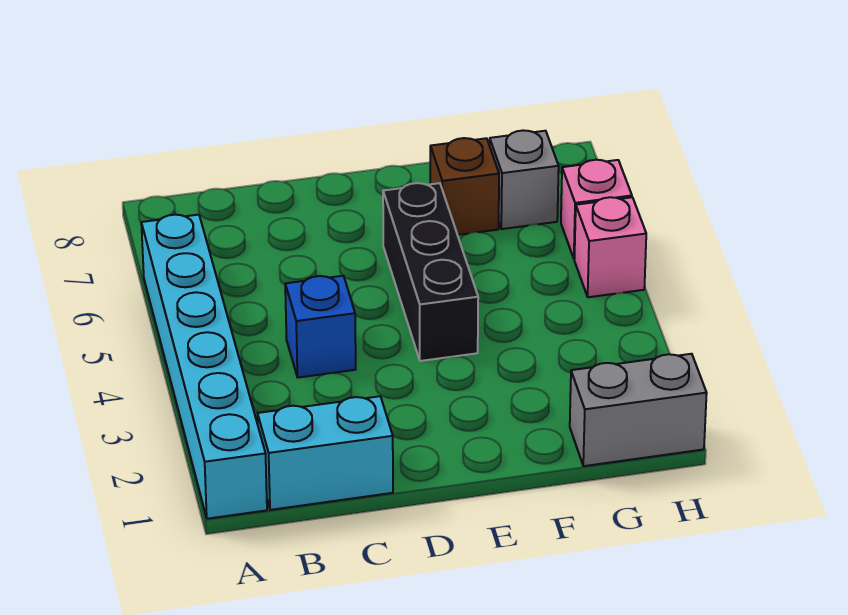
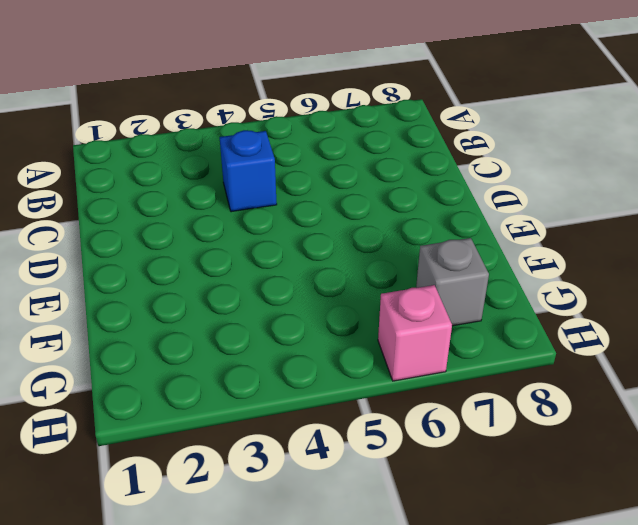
none -> cyan brick A1:A6 level 1
none -> cyan brick B1:C1 level 1

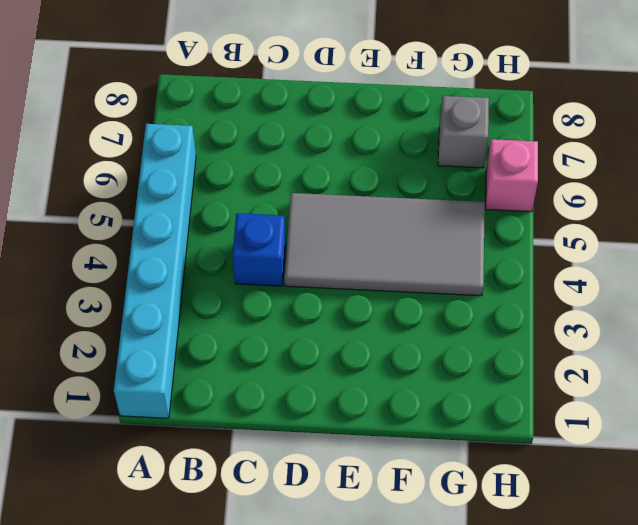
grey tile D4:G5 level 1 -> black brick E4:E6 level 1
none -> cyan brick B1:C1 level 1
none -> brown brick F7 level 1

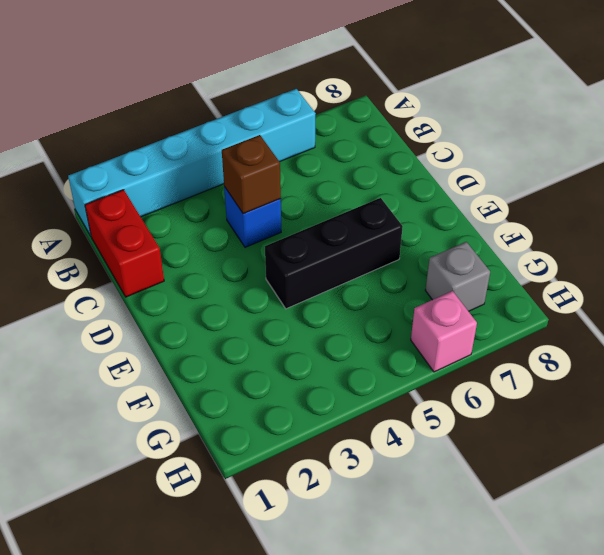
red brick B1:C1 level 1 -> cyan brick B1:C1 level 1
brown brick C4 level 2 -> brown brick F7 level 1
none -> grey brick G1:H1 level 1
none -> pink brick H5 level 1

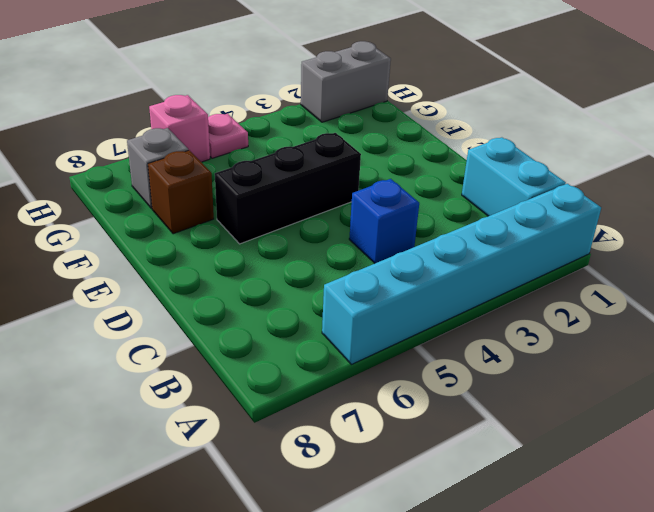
grey brick H1:H2 level 1 -> grey brick G1:H1 level 1
pink plate H5 level 1 -> pink brick H5 level 1

